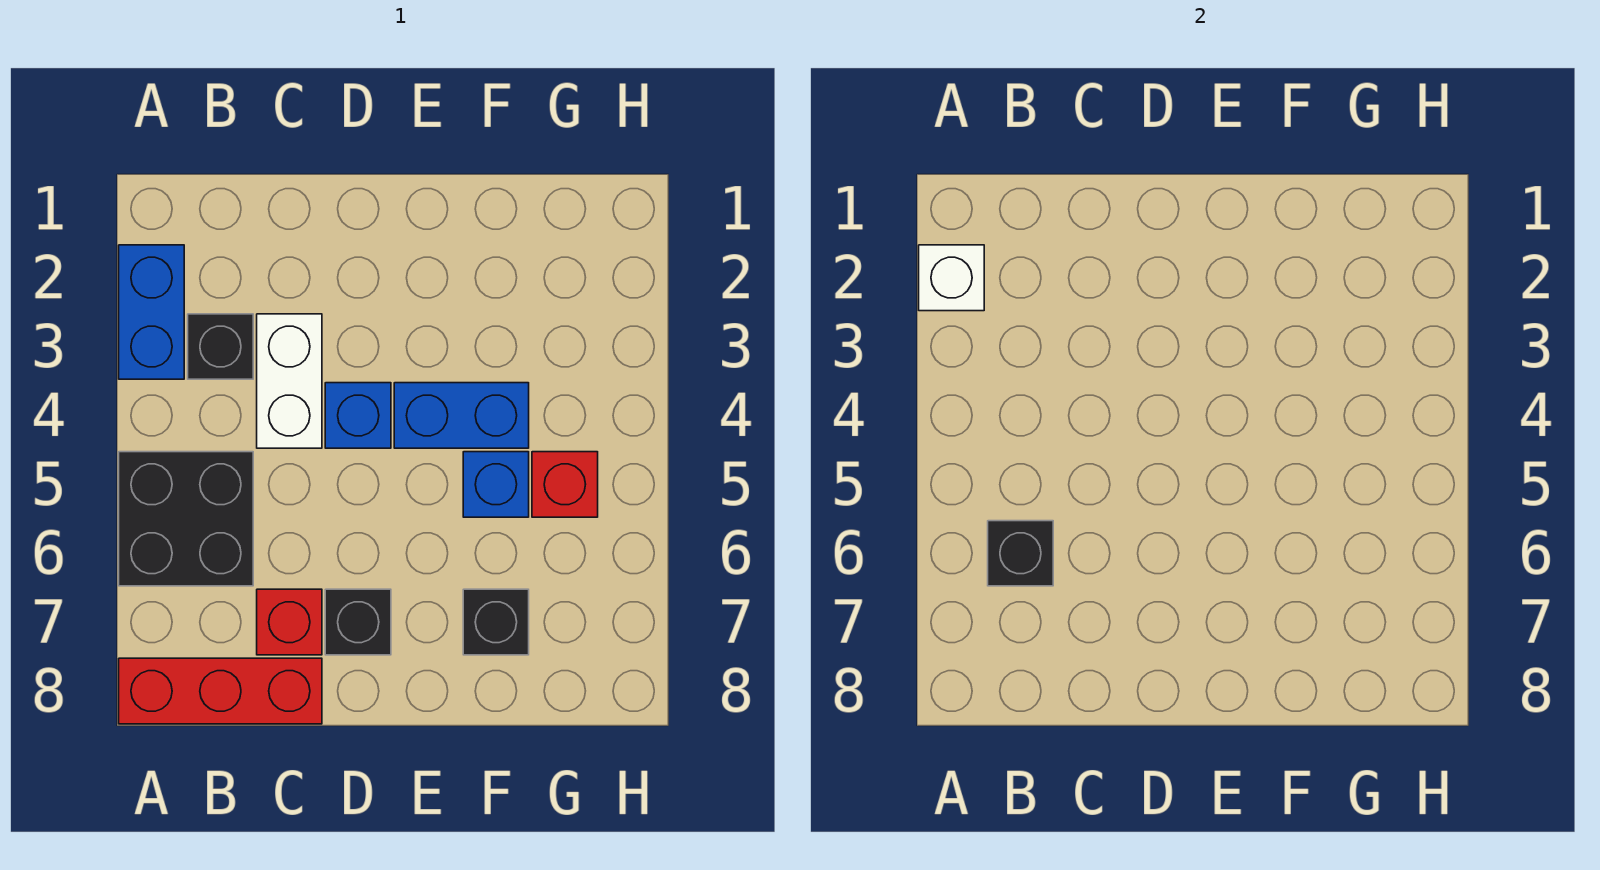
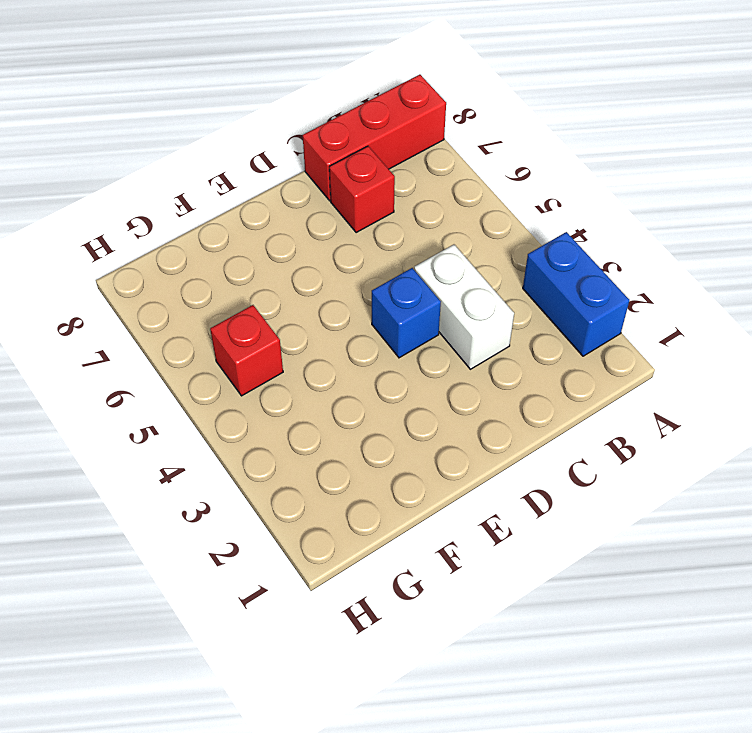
none -> black brick A5:B6 level 1
none -> black brick B3 level 1
none -> black brick D7 level 1

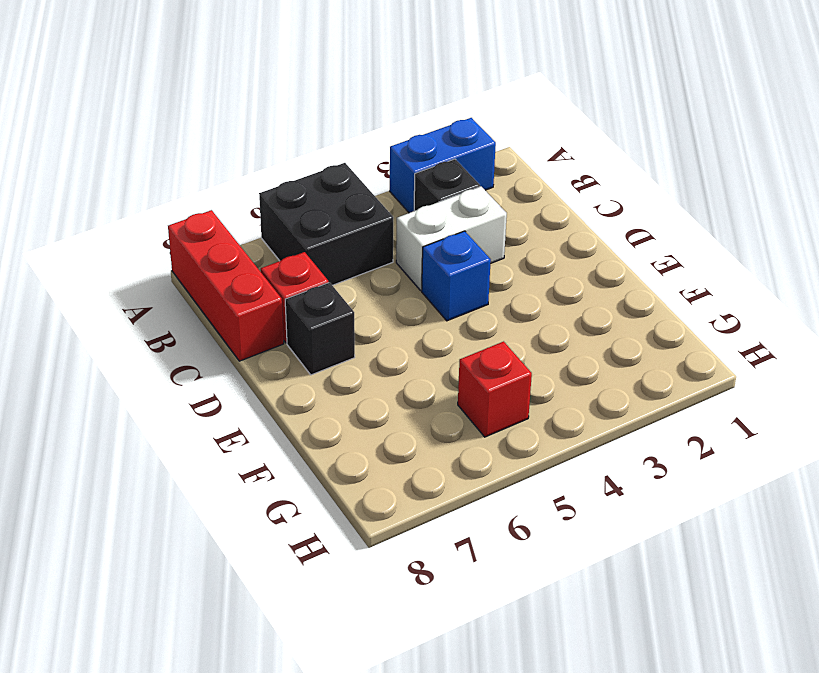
none -> blue brick E4:F4 level 1
none -> blue brick F5 level 1
none -> black brick F7 level 1

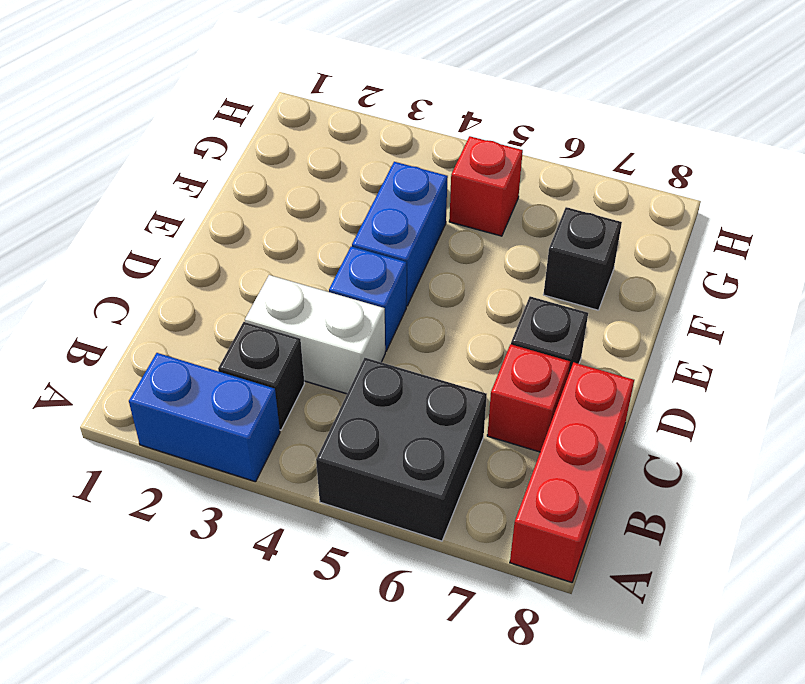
none -> blue brick F5 level 1
none -> white brick A2 level 2
none -> black brick B6 level 2

